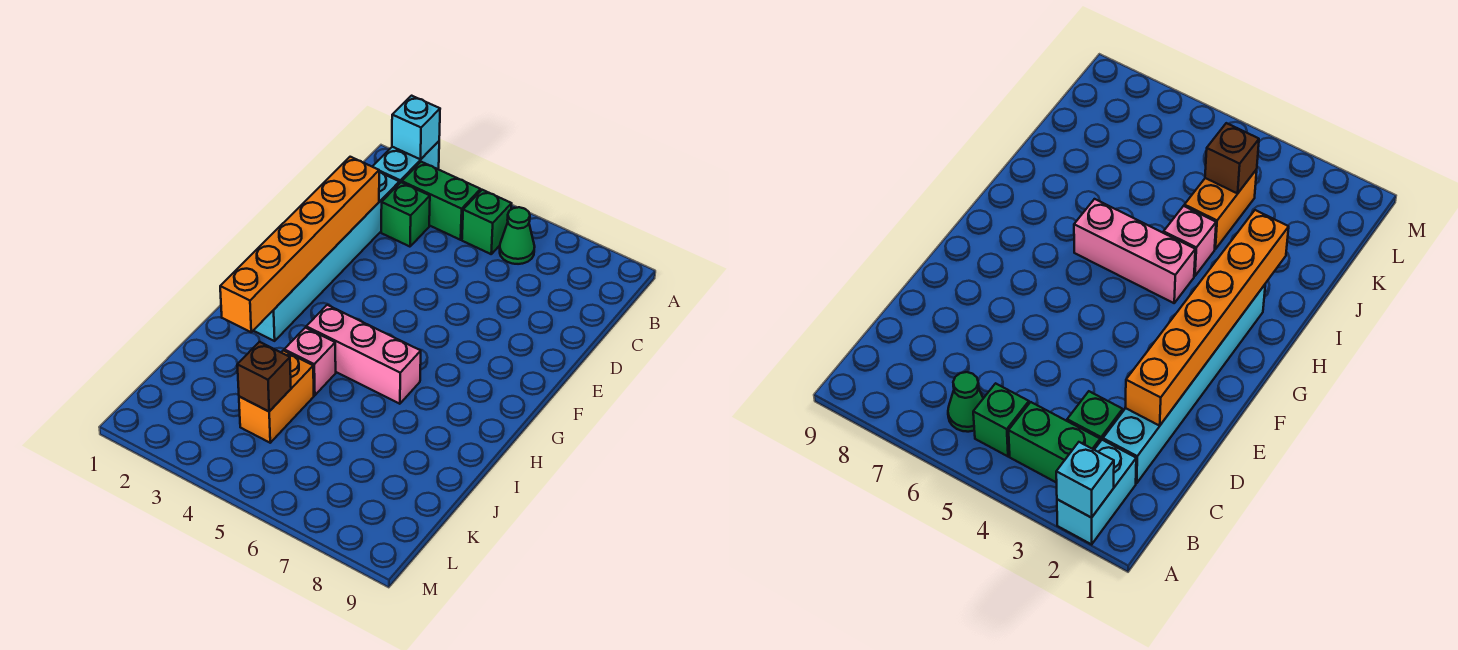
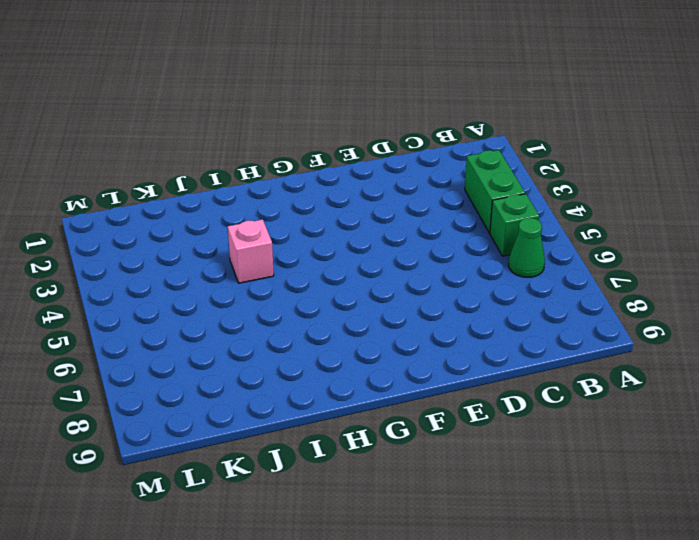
none -> cyan brick A2:B2 level 1
none -> cyan brick C2:H2 level 1
none -> green brick C3 level 1

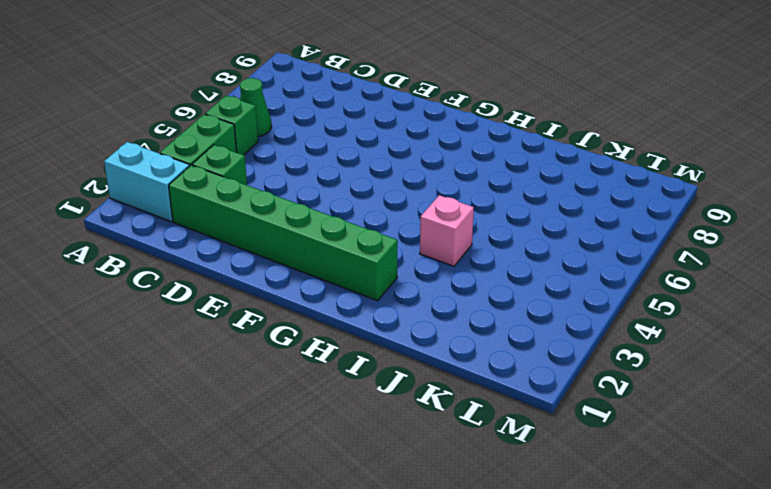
green brick C2:H2 level 1 -> cyan brick C2:H2 level 1
none -> pink brick H4:H6 level 1
none -> orange brick J4:K4 level 1
none -> cyan brick A2 level 2

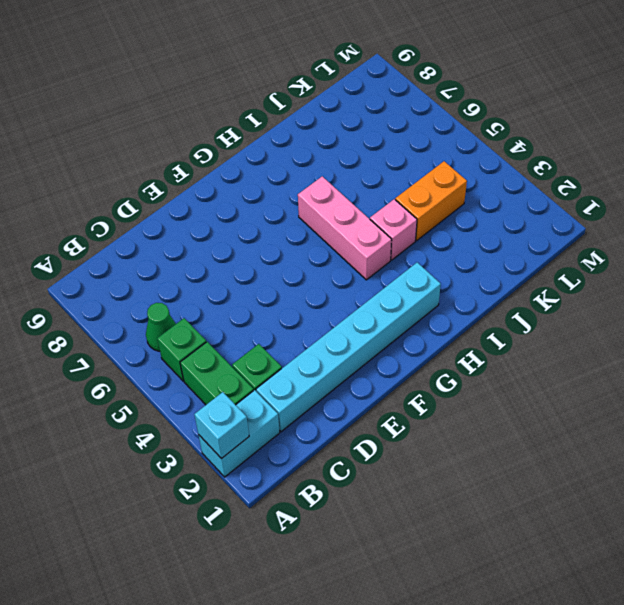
none -> orange brick D2:I2 level 2
none -> brown brick K4 level 2

